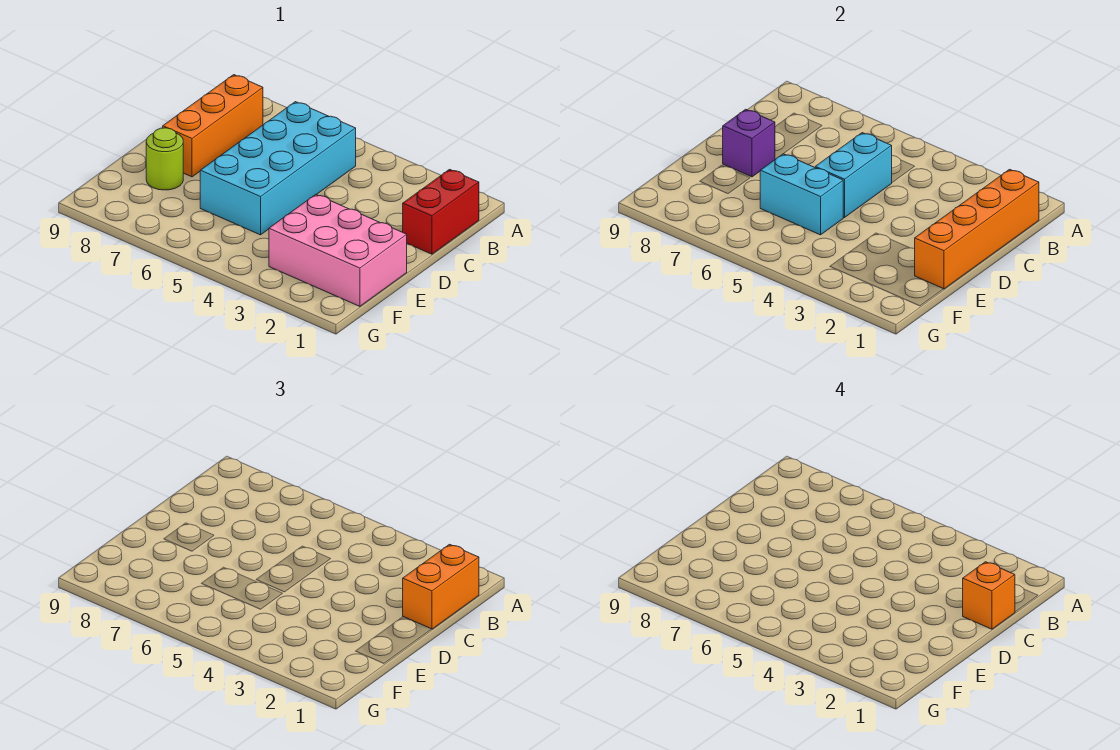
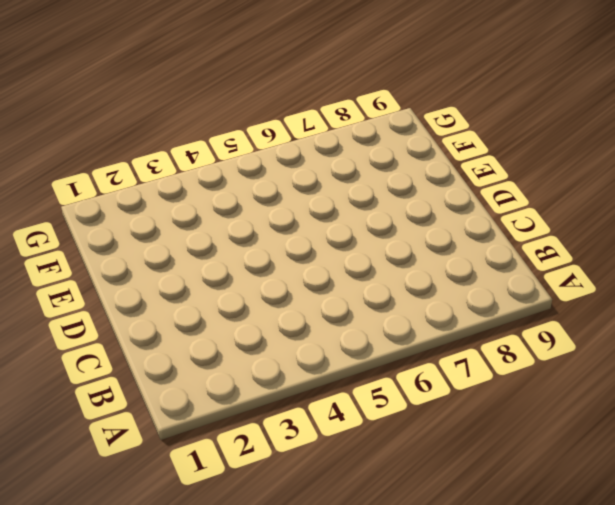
none -> red brick B1:C1 level 1
none -> cyan brick B5:E6 level 1

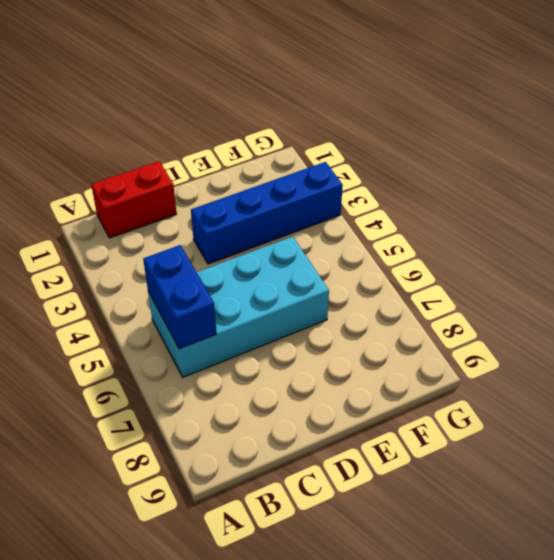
blue brick B5:B6 level 2 -> none
blue brick D3:G3 level 1 -> pink brick E1:F3 level 1
none -> orange brick B8:D8 level 1
none -> lime round brick E8 level 1

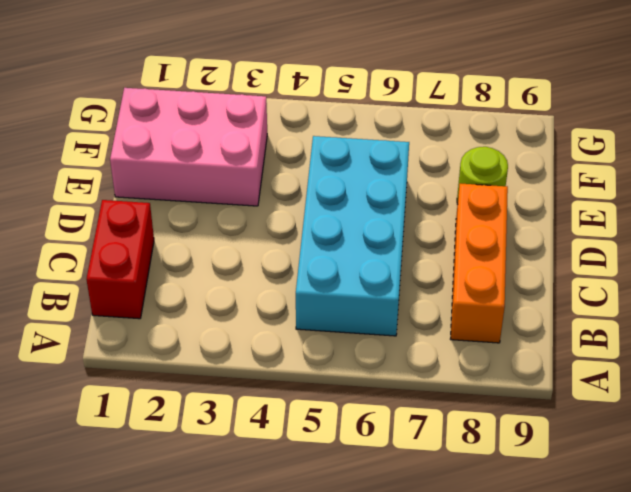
none -> orange brick B1:E1 level 2
none -> cyan brick C5:D5 level 2

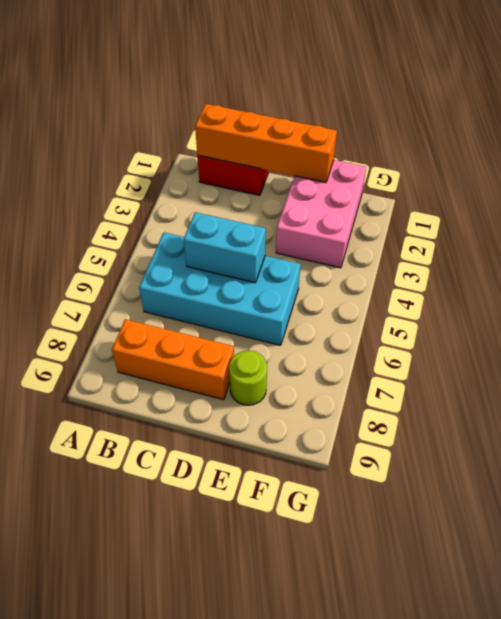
none -> purple brick D8 level 2
none -> cyan brick E5:E6 level 2

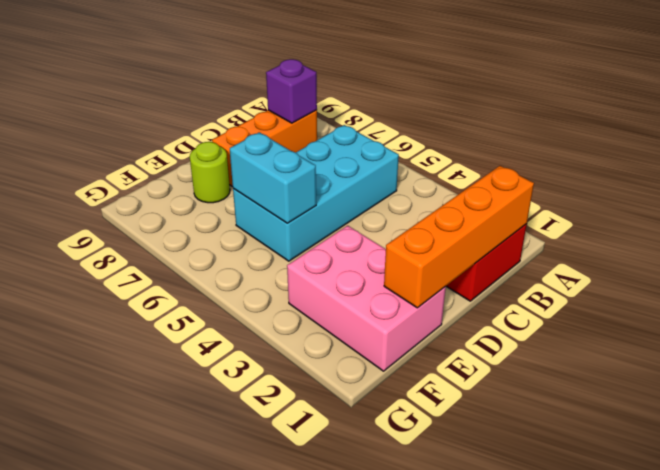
purple brick B8 level 2 -> purple brick D8 level 2
none -> cyan brick C5:D5 level 2
none -> orange brick B1:C1 level 3

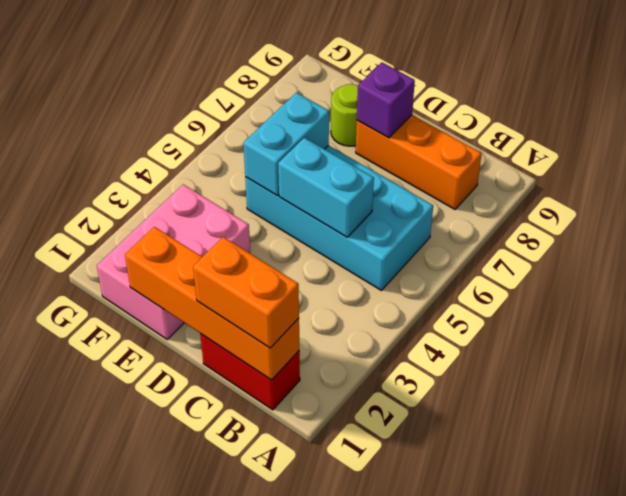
none -> orange brick C1 level 4

